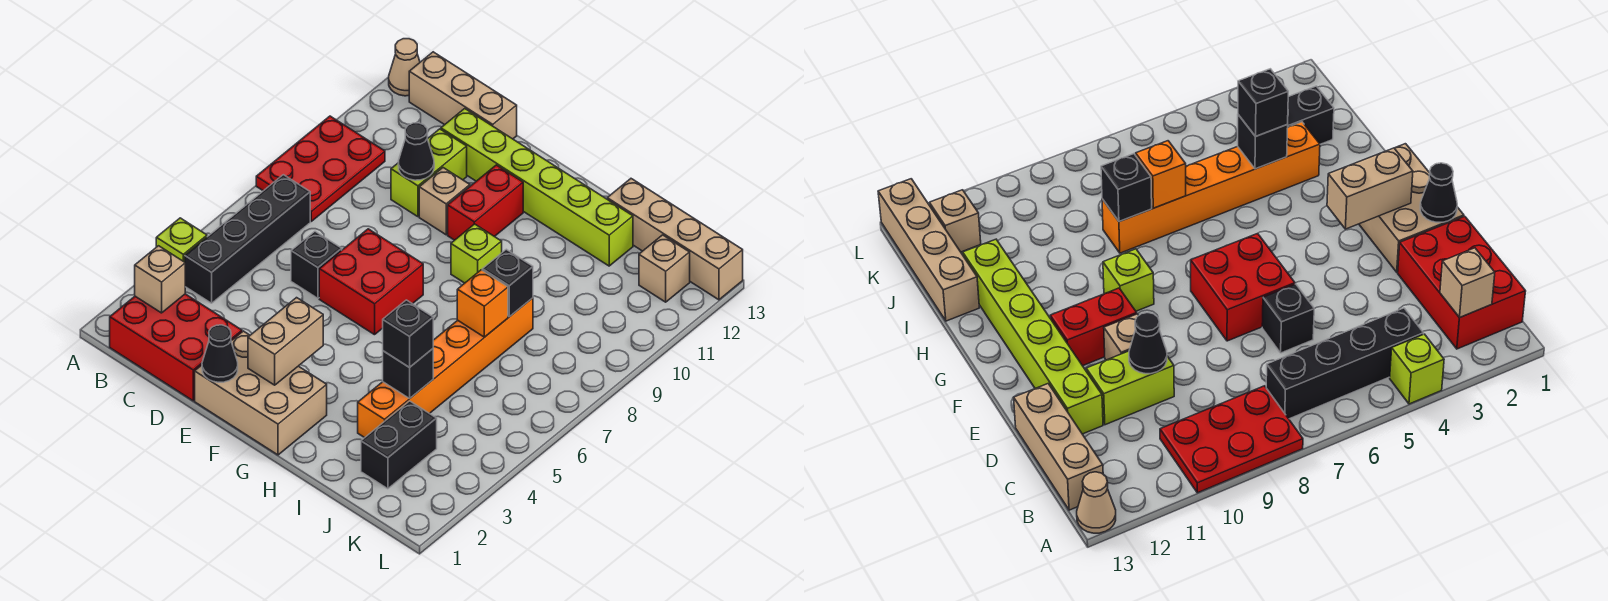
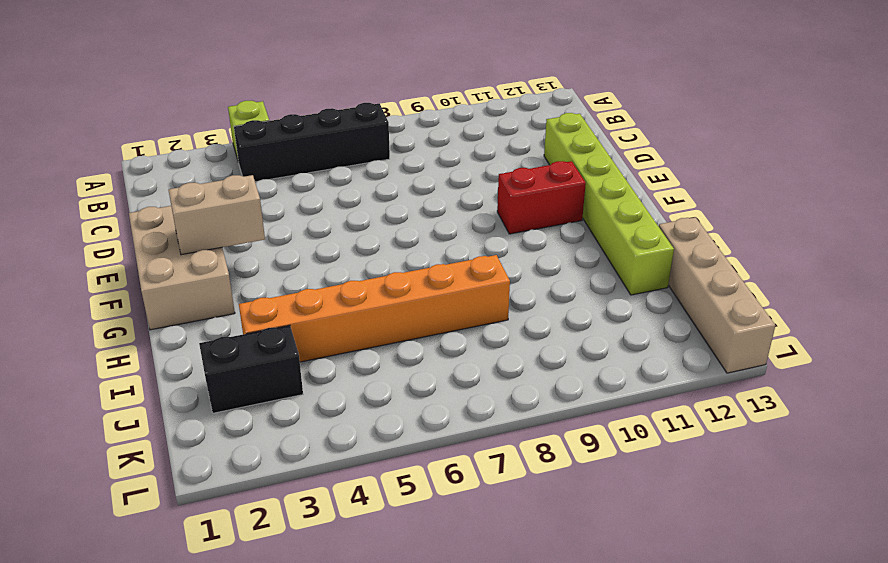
none -> red plate A8:B10 level 1
none -> tan cone A13 level 1
none -> red brick B1:D2 level 1

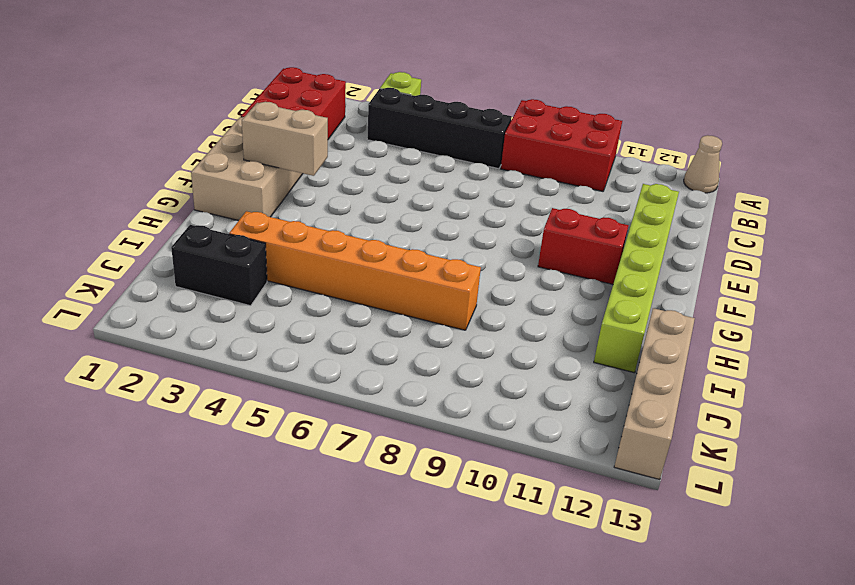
red brick A8:B10 level 1 -> red plate A8:B10 level 1
none -> tan brick B13:D13 level 1
none -> black brick D6 level 1
none -> lime brick D10:D11 level 1

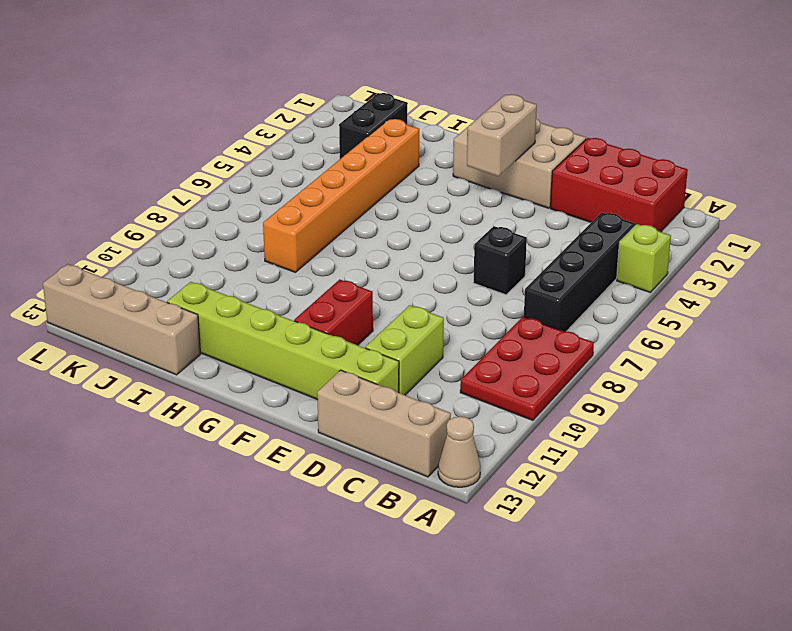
none -> red brick E6:F7 level 1
none -> tan brick E10 level 1
none -> lime brick G9 level 1

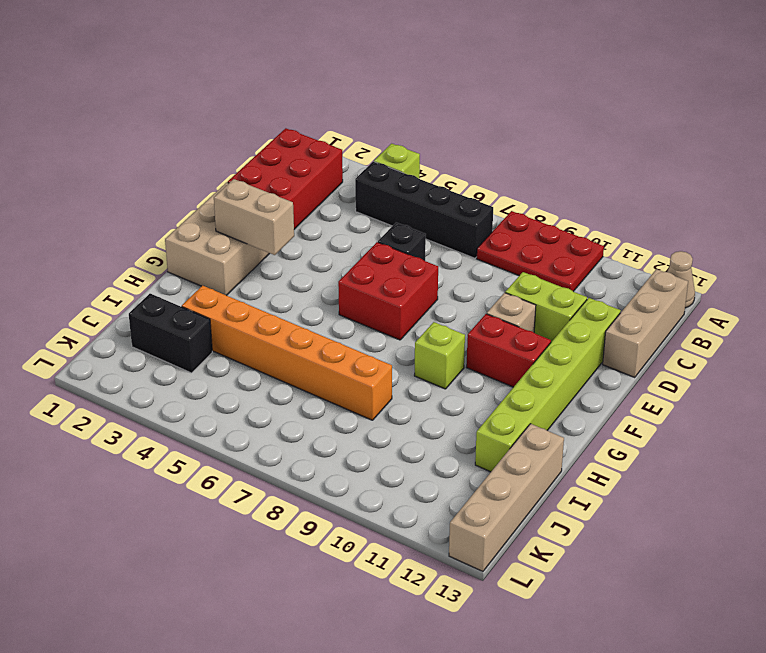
none -> tan brick K12 level 1
none -> tan brick B2 level 2
none -> black cone D10 level 2

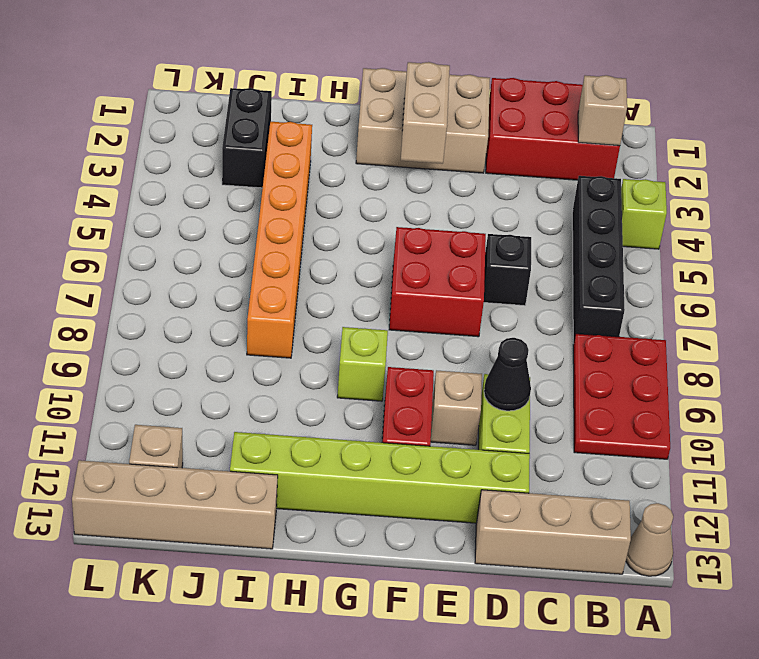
none -> black cone E1 level 2
none -> black brick I4 level 2
none -> orange brick I7 level 2

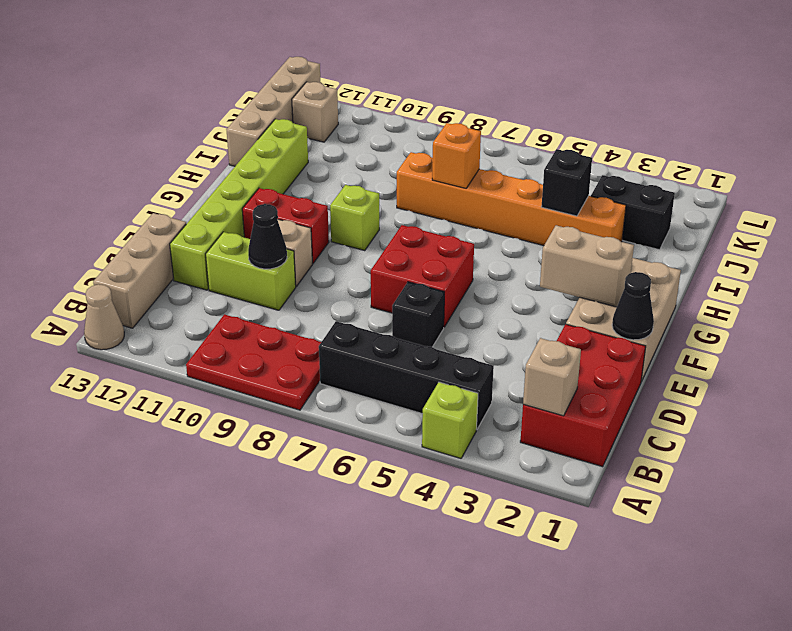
none -> black brick I8 level 2
none -> black brick I4 level 3

